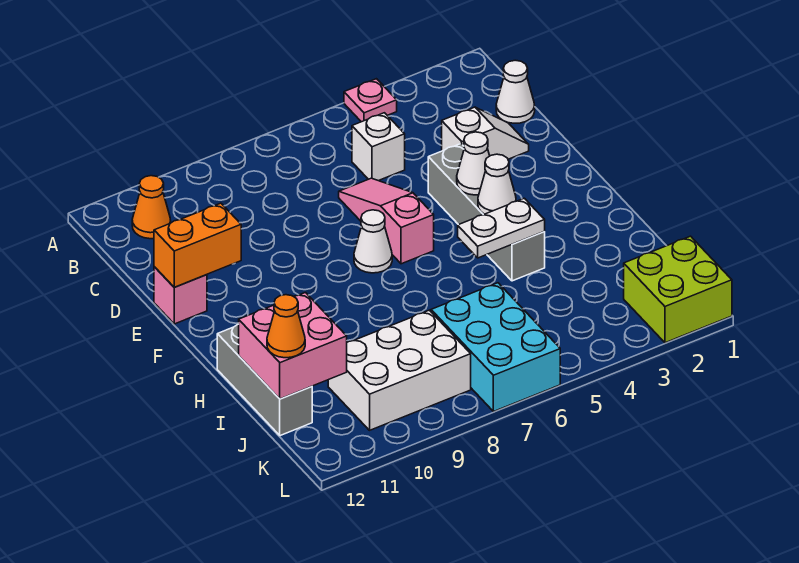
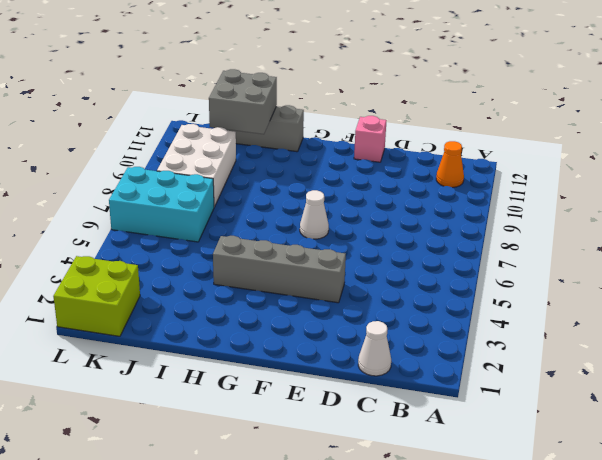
grey brick I11:J12 level 2 -> pink brick I11:J12 level 2
none -> pink plate A4 level 1
none -> white brick C5 level 1
none -> white slope D2:D3 level 1 top 3

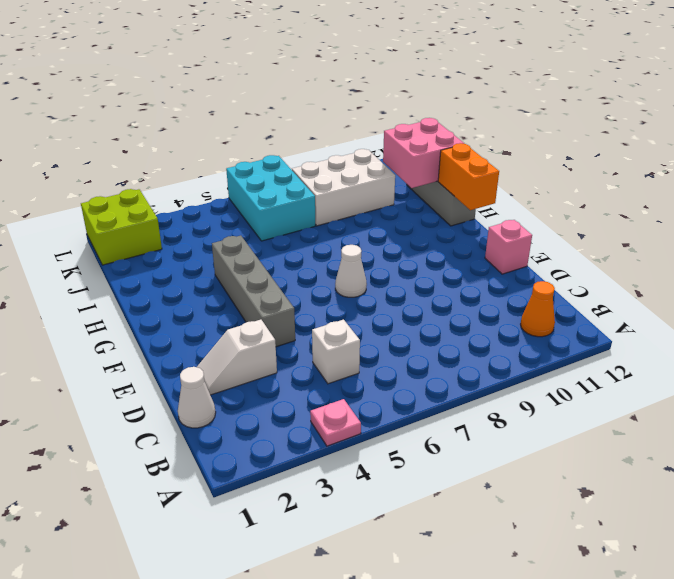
orange brick G12:H12 level 2 -> orange brick E11:E12 level 2
none -> pink slope D6:F6 level 1 top F
none -> white cone F4 level 2
none -> white cone G4 level 2

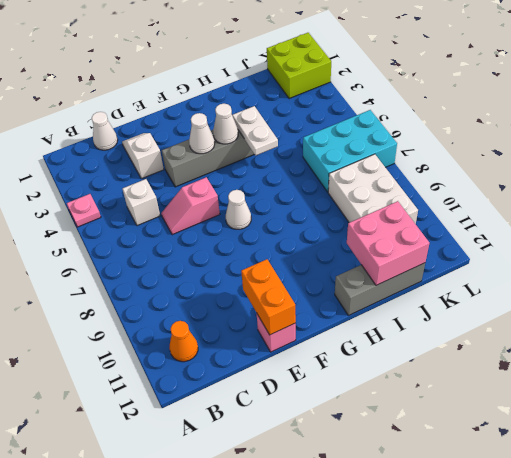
pink slope D6:E6 level 1 top E -> pink slope D6:F6 level 1 top F
none -> orange cone J12 level 3

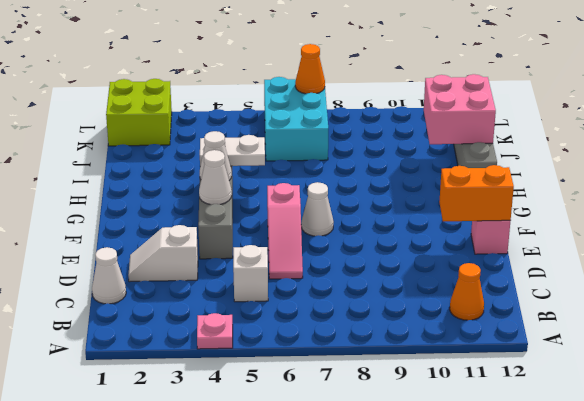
orange cone L7 level 2 -> orange cone J12 level 3
none -> white brick J8:K10 level 1

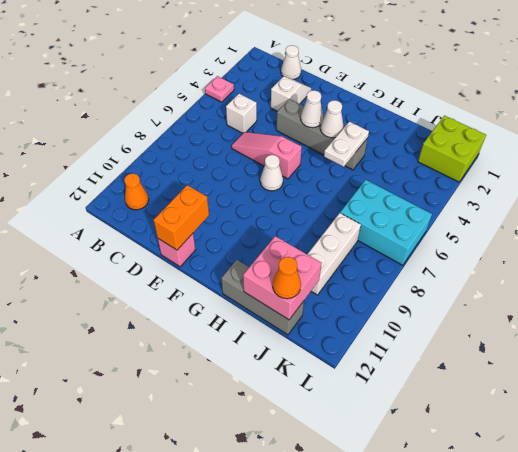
white brick J8:J10 level 1 -> white brick J8:K10 level 1

